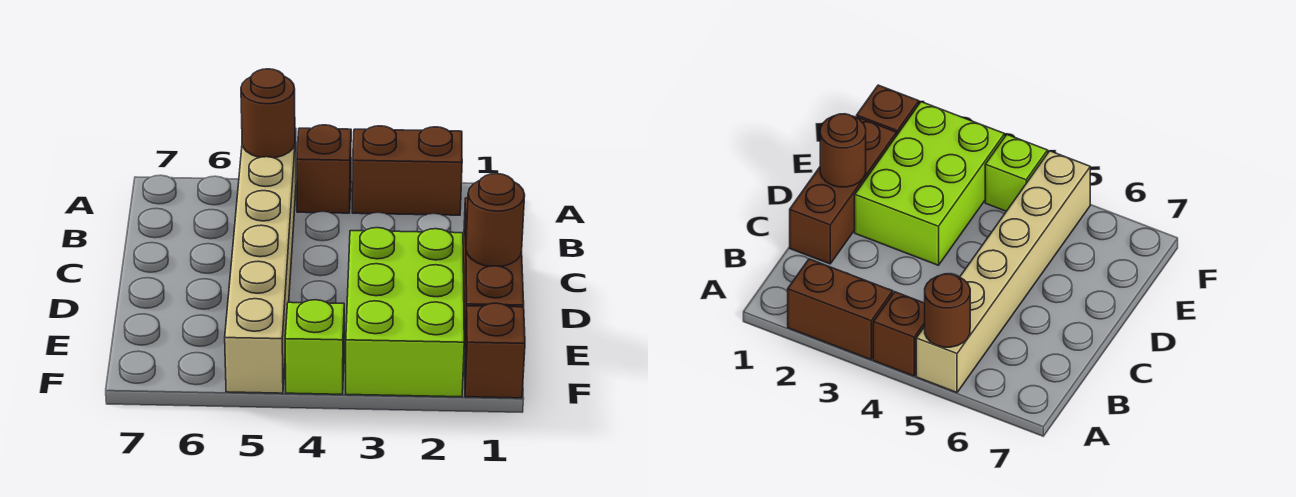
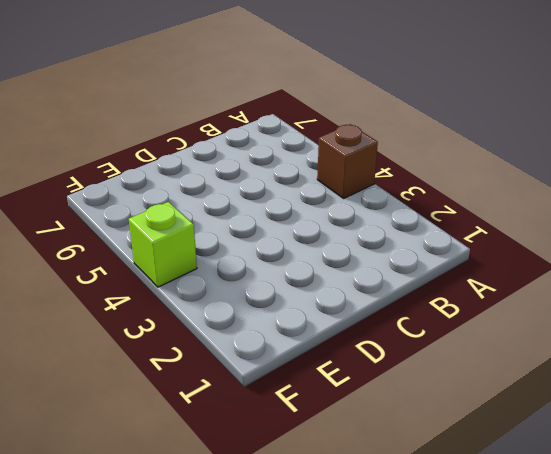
none -> brown brick A2:A3 level 1
none -> tan brick A5:F5 level 1

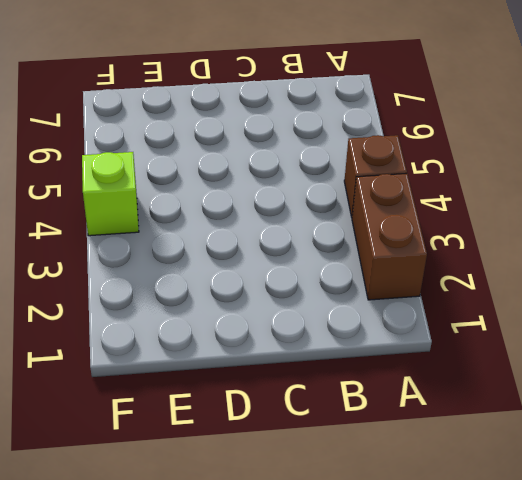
none -> tan brick A5:F5 level 1
none -> brown brick C1:E1 level 1

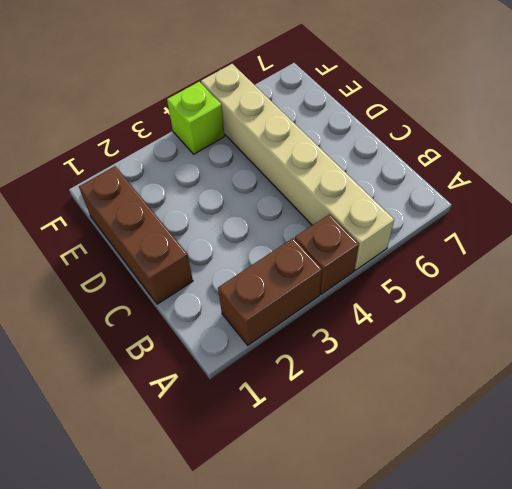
none -> lime brick D2:F3 level 1
none -> brown brick F1 level 1

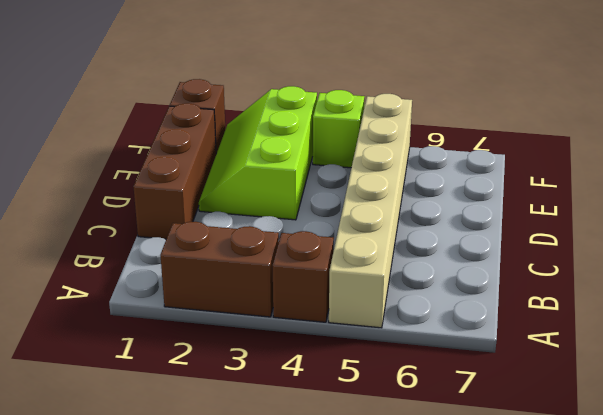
lime slope D2:F3 level 1 top 3 -> lime brick D2:F3 level 1
none -> brown round brick A5 level 2
none -> brown round brick D1 level 2

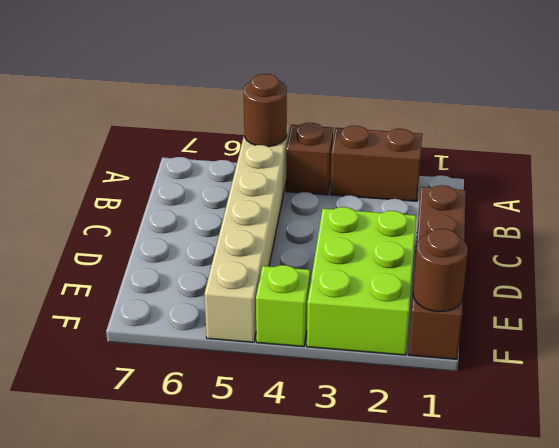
brown round brick F1 level 2 -> brown round brick D1 level 2

